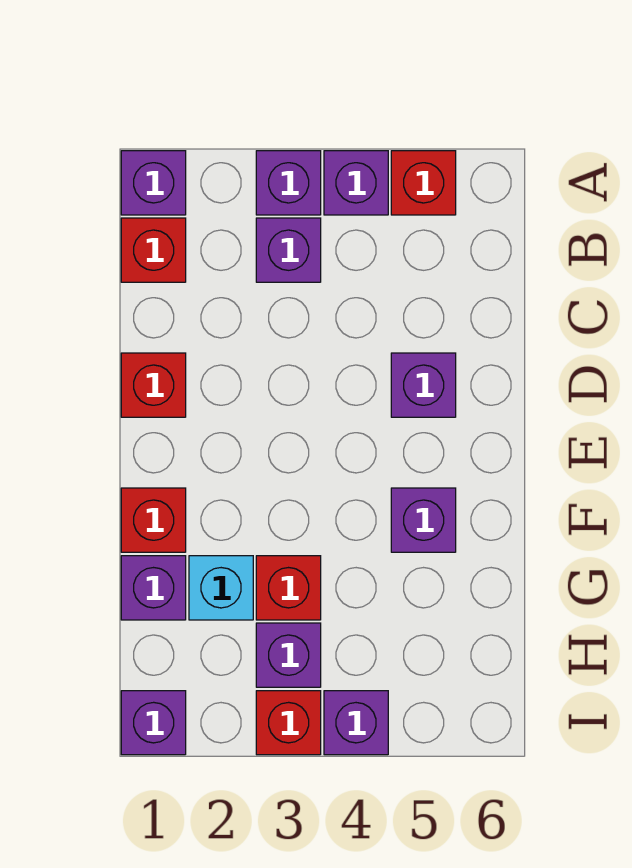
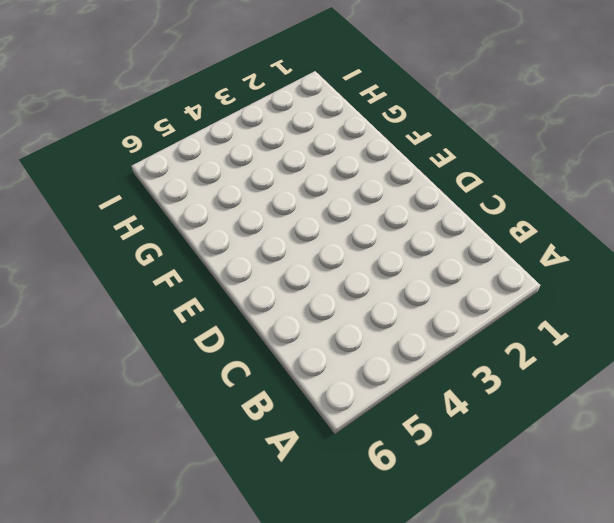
none -> purple brick A1 level 1
none -> purple brick A3 level 1
none -> purple brick A4 level 1

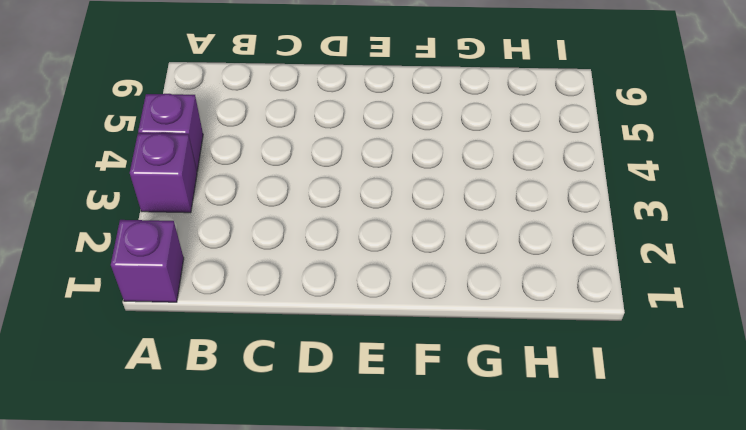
none -> red brick A5 level 1
none -> red brick B1 level 1
none -> purple brick B3 level 1

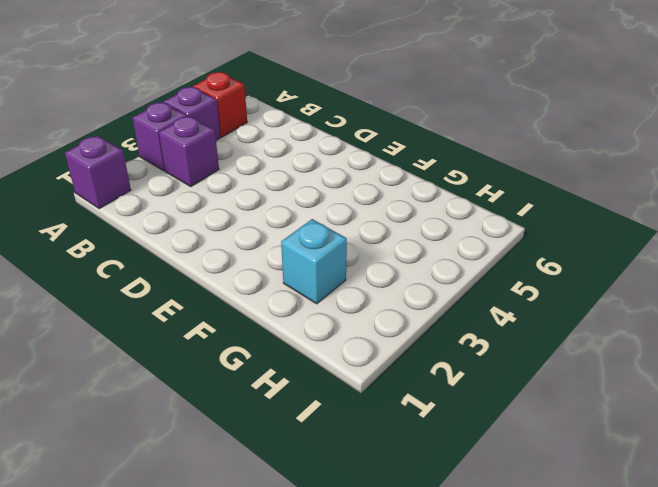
none -> red brick B1 level 1
none -> red brick D1 level 1
none -> purple brick D5 level 1

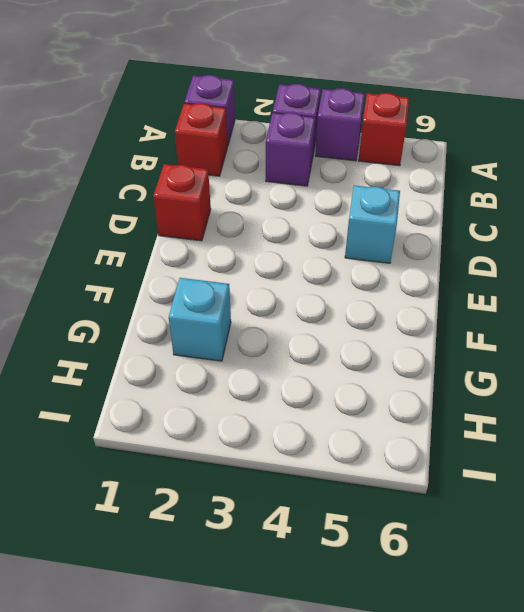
cyan brick D5 level 1 -> purple brick D5 level 1
none -> red brick F1 level 1
none -> purple brick F5 level 1
none -> purple brick G1 level 1

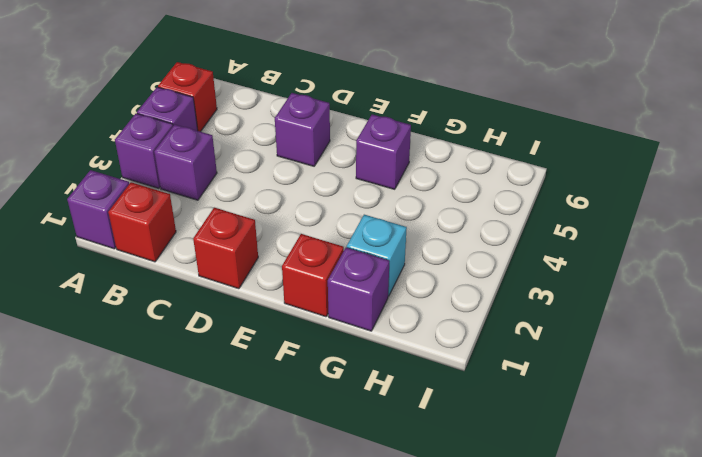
none -> red brick G3 level 1
none -> purple brick H3 level 1
none -> purple brick I1 level 1

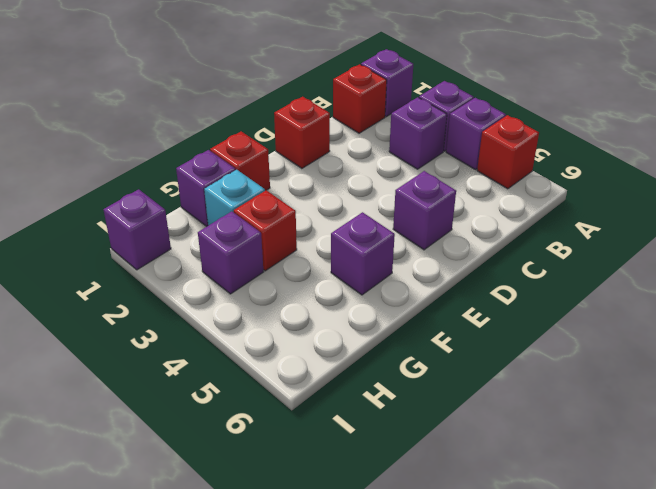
none -> red brick I3 level 1
none -> purple brick I4 level 1

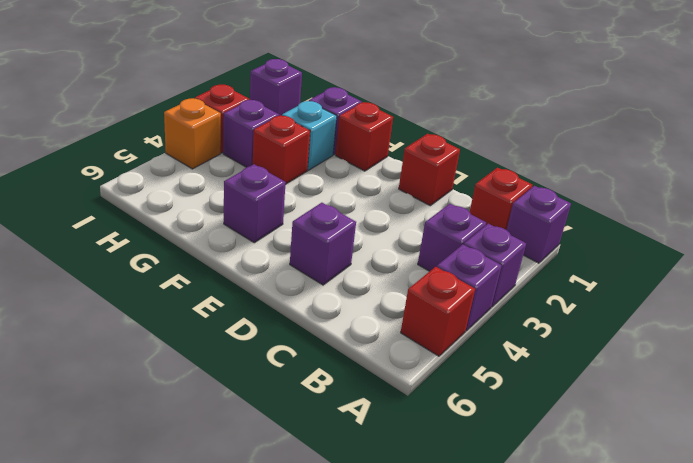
orange brick I4 level 1 -> purple brick I4 level 1

